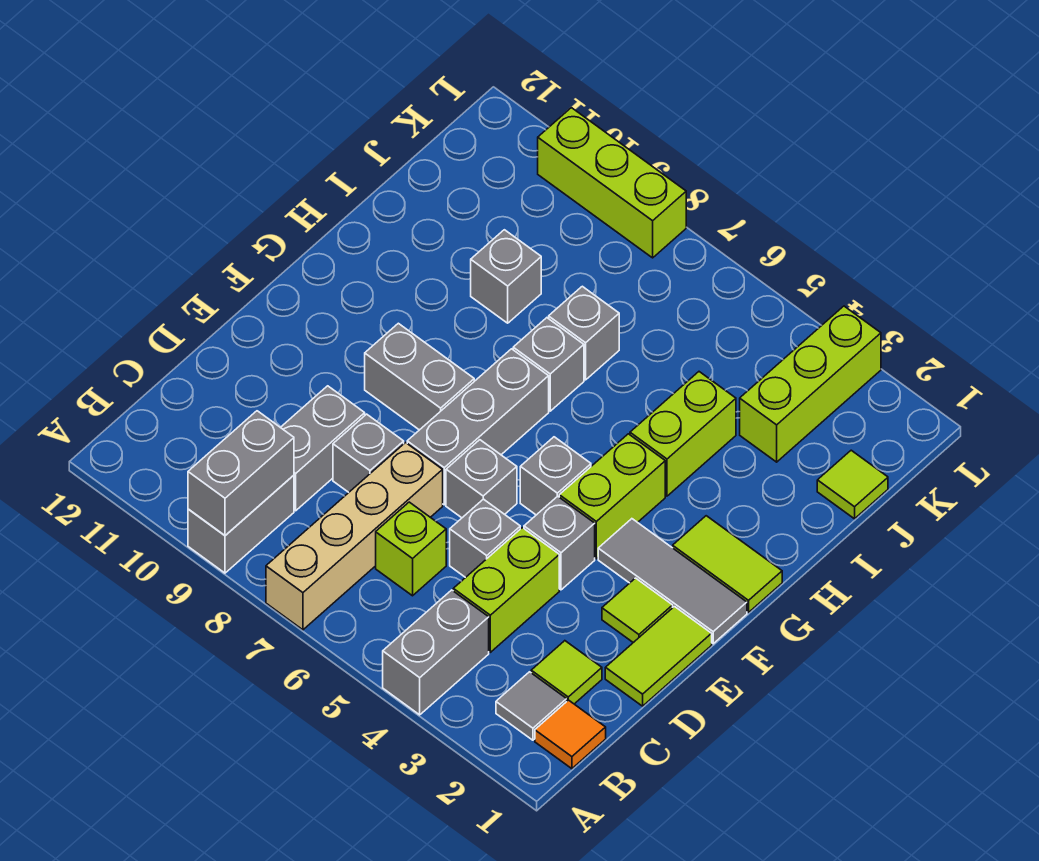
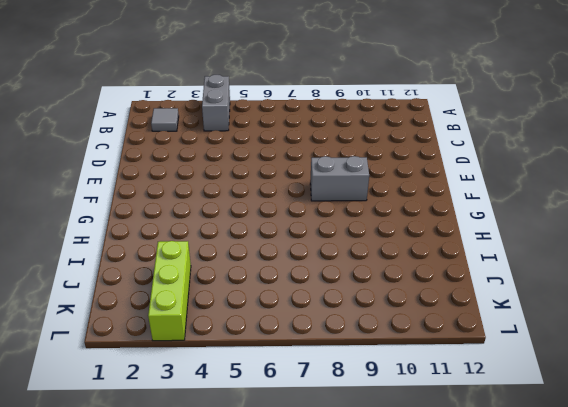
none -> tan brick A7:D7 level 1
none -> grey brick A9:B9 level 1
none -> orange tile B1 level 1

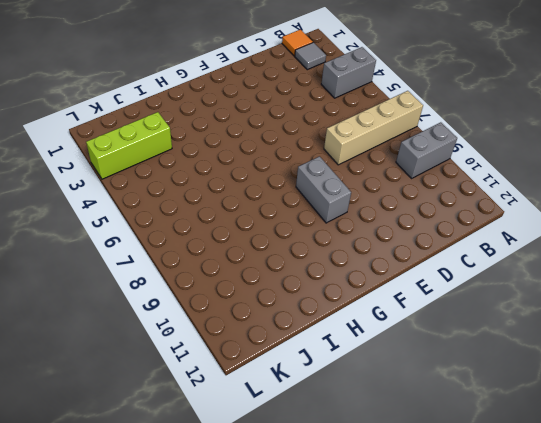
none -> lime tile C2 level 1
none -> lime brick C4:D4 level 1
none -> lime brick C6 level 1

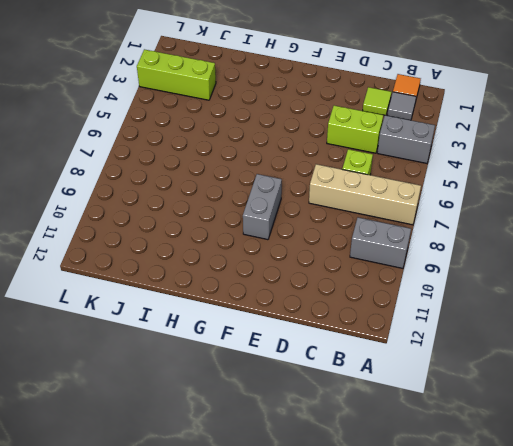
none -> grey brick C9:D9 level 1
none -> lime tile D1:E1 level 1
none -> grey brick D5 level 1

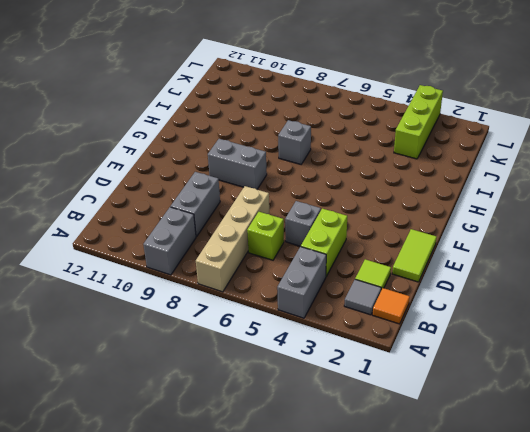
none -> grey brick D8 level 1
none -> lime tile E2 level 1
none -> grey brick E4 level 1

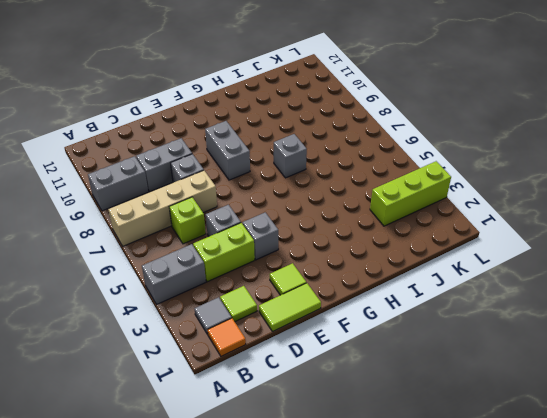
none -> grey brick E6 level 1
none -> grey brick E7:G7 level 1
none -> grey tile F1:F3 level 1

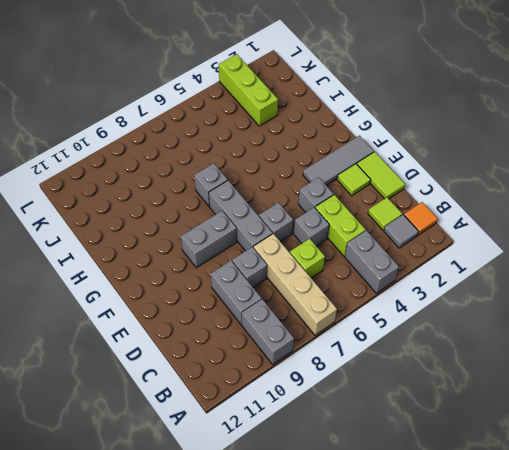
none -> lime brick F4:G4 level 1
none -> grey brick F5 level 1
none -> lime tile G1:G2 level 1

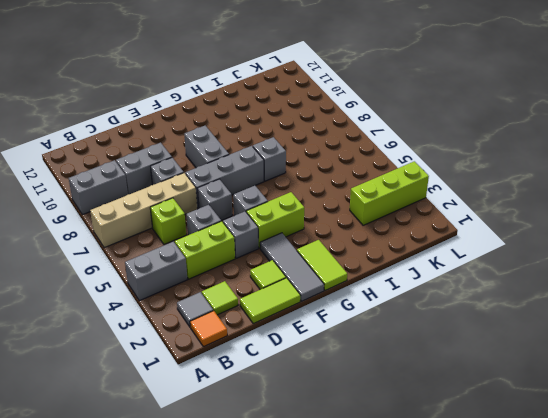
none -> lime brick H4:I4 level 1
none -> grey brick I7 level 1
none -> grey brick I9 level 1

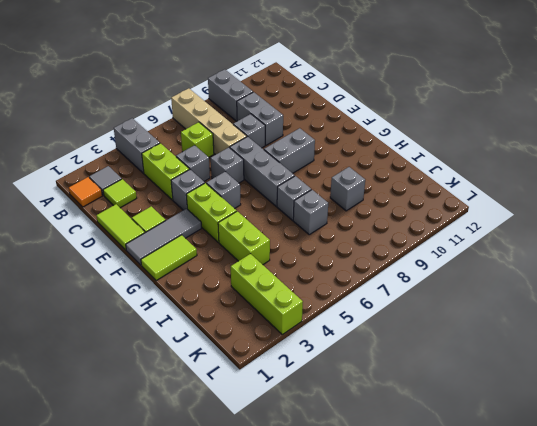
none -> lime tile J1 level 1
none -> lime brick L8:L10 level 1
none -> grey brick A9:B9 level 2

